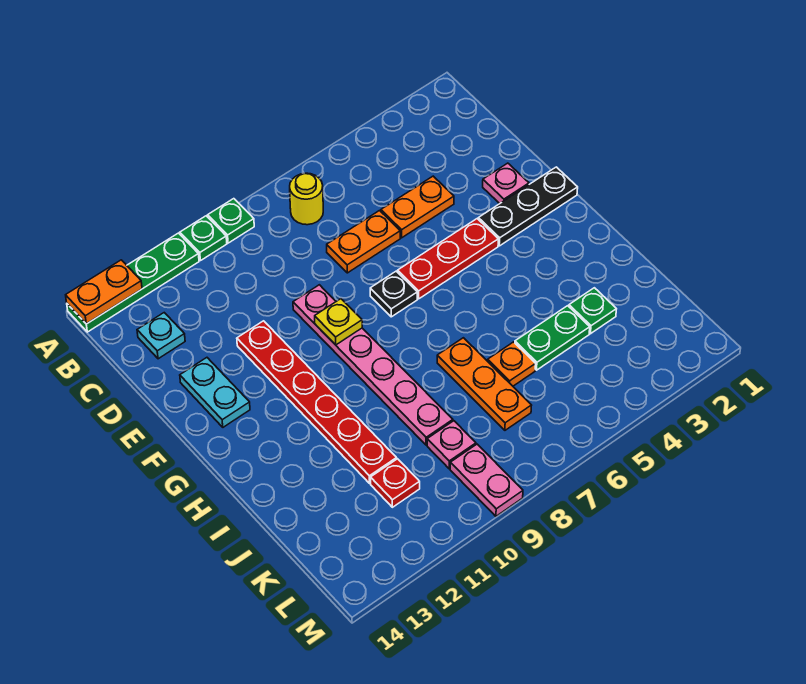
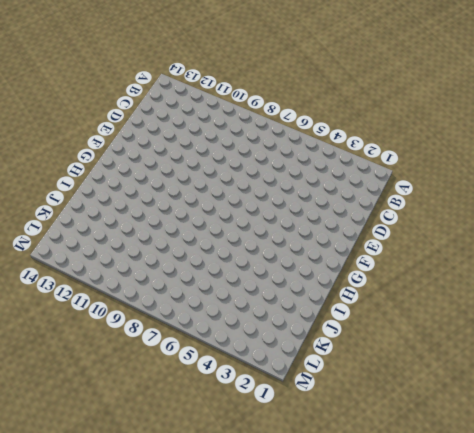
none -> green plate A9 level 1
none -> green plate A10 level 1
none -> green plate A11:A14 level 1

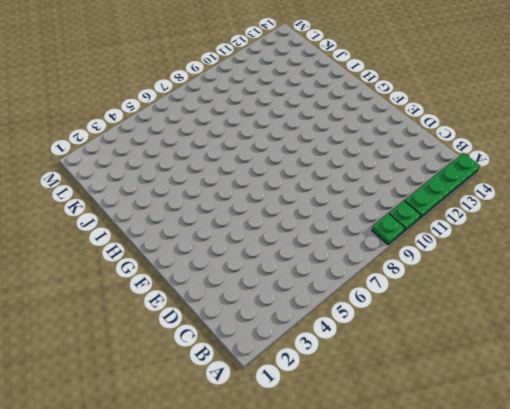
none -> yellow round brick B7 level 1
none -> cyan plate C13 level 1
none -> orange plate D4:D5 level 1

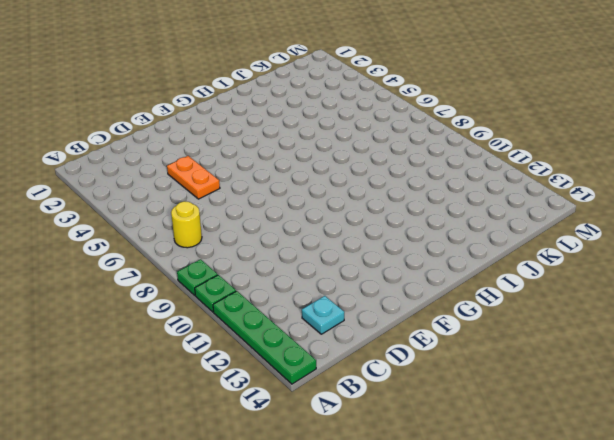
none -> orange plate D6:D7 level 1
none -> pink plate E2 level 1
none -> pink plate E9:J9 level 1

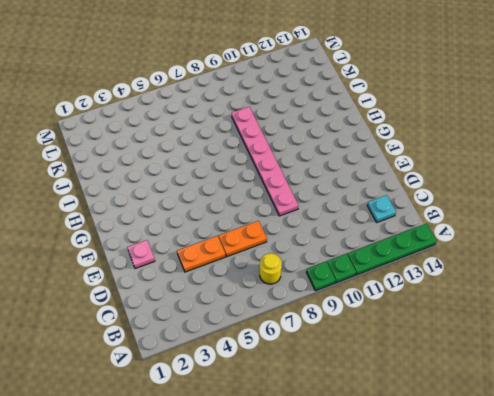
none -> red plate E11:J11 level 1
none -> cyan plate E13:F13 level 1
none -> black plate F1:F3 level 1

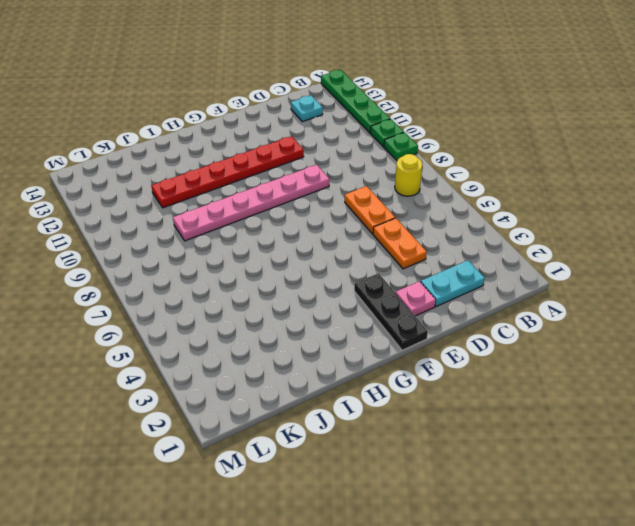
cyan plate C2:D2 level 1 -> cyan plate E13:F13 level 1
none -> red plate F4:F6 level 1
none -> black plate F7 level 1
none -> orange plate I7:K7 level 1

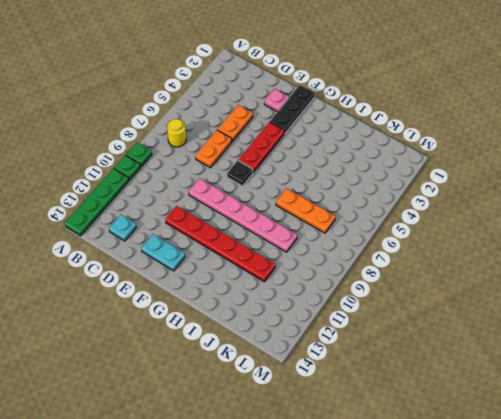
none -> green plate J3 level 1
none -> green plate J4:J5 level 1
none -> orange plate J6 level 1

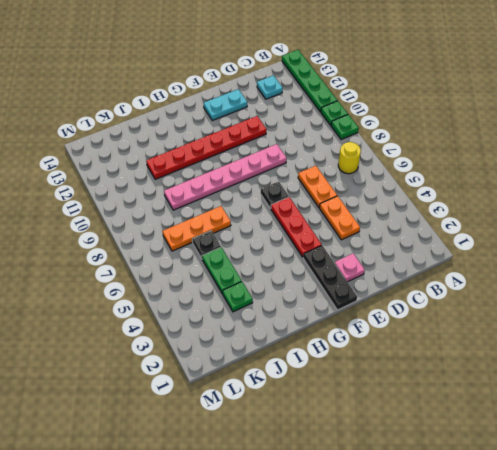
black plate J6 level 1 -> orange plate J6 level 1
none -> pink plate K9 level 1
none -> red plate K11 level 1
none -> pink plate L9:M9 level 1

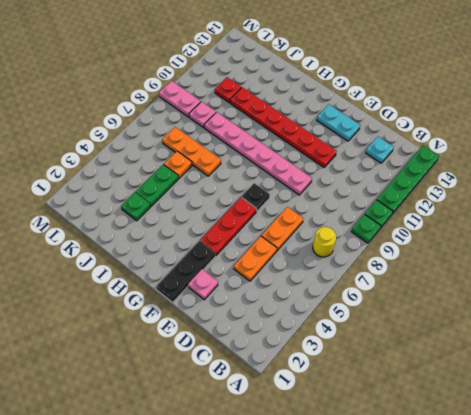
none -> orange plate A13:A14 level 2
none -> yellow plate F9 level 2

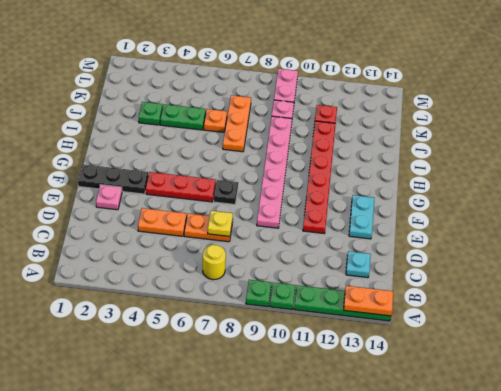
yellow plate D7 level 2 -> yellow plate F9 level 2

